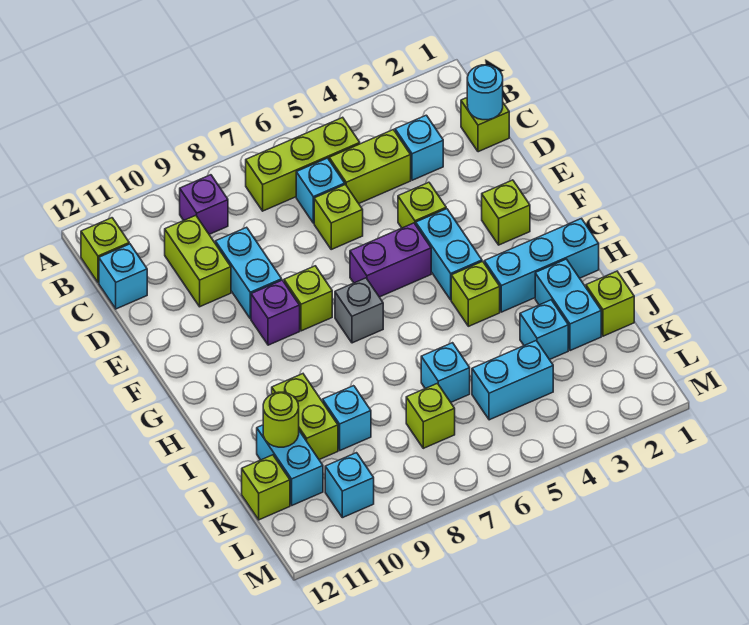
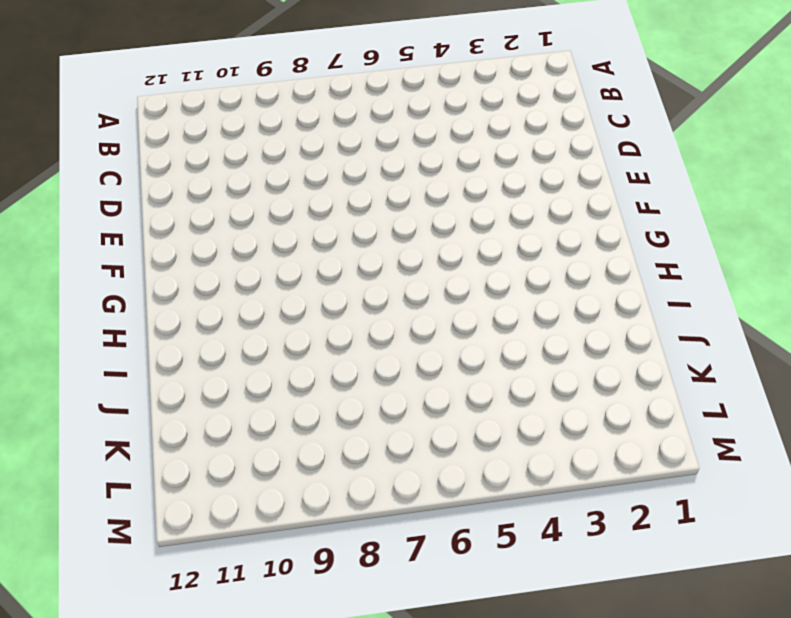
none -> lime brick B5:B7 level 1
none -> purple brick B9 level 1
none -> lime brick B12 level 1
none -> lime brick C1 level 1

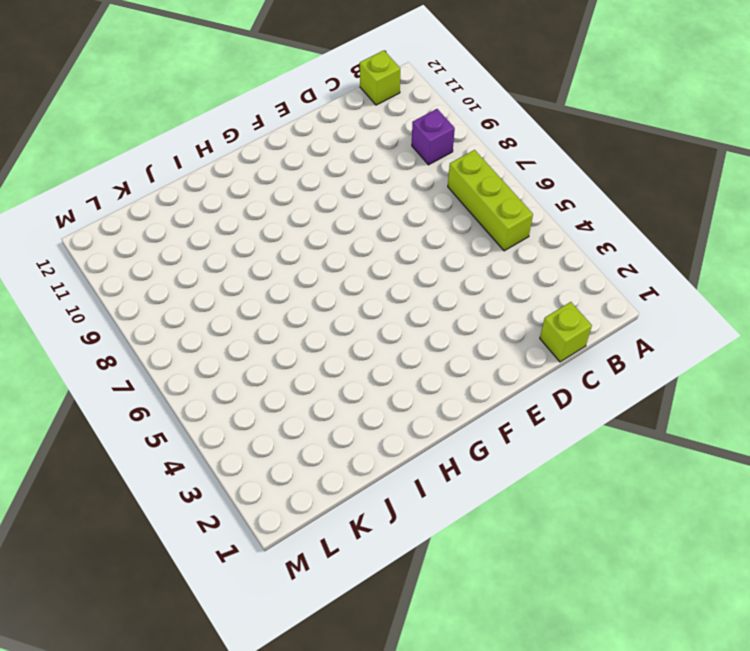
none -> cyan brick C3 level 1
none -> lime brick C4:C5 level 1
none -> cyan brick C6 level 1
none -> lime brick C10:D10 level 1

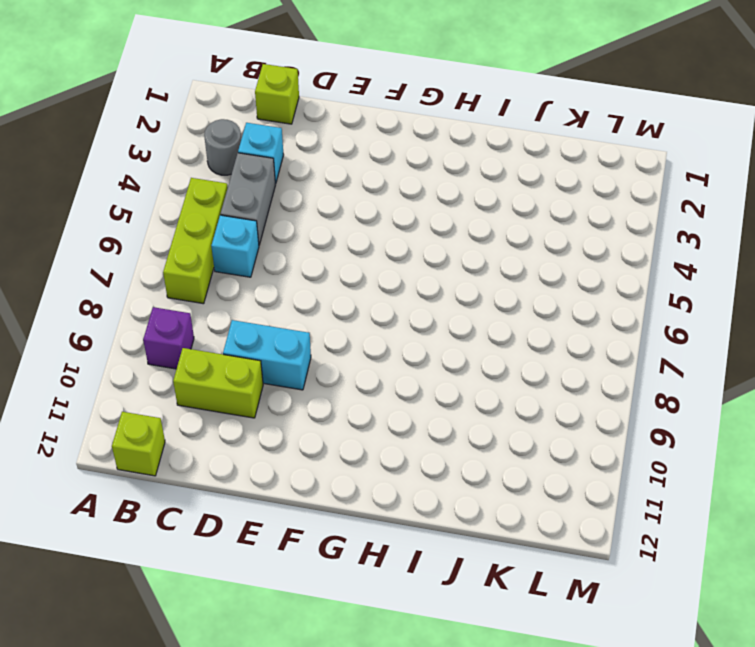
grey round brick B3 level 1 -> none
grey brick C4:C5 level 1 -> lime brick C4:C5 level 1
none -> cyan brick C12 level 1
none -> lime brick D6 level 1
none -> lime brick E4 level 1
none -> lime brick F2 level 1

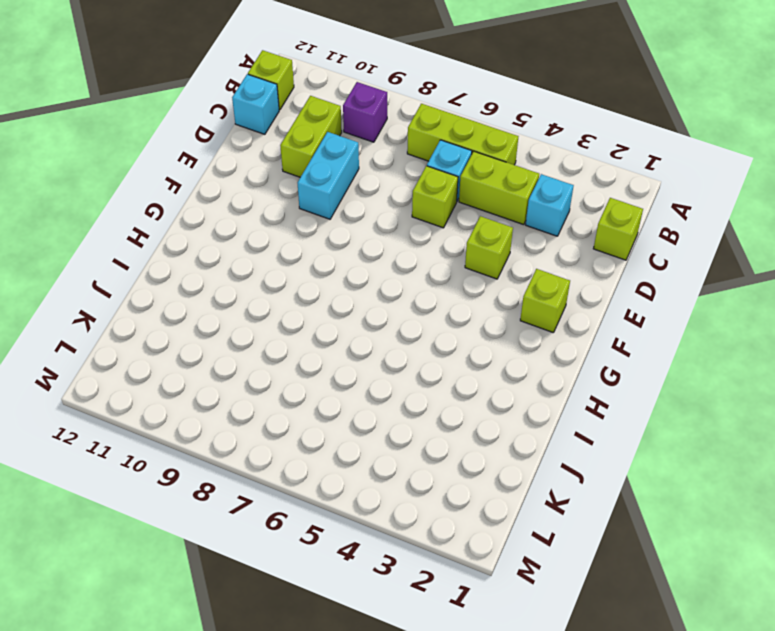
none -> cyan brick F4:G4 level 1
none -> purple brick F5:F6 level 1
none -> lime brick F8 level 1
none -> purple brick F9 level 1

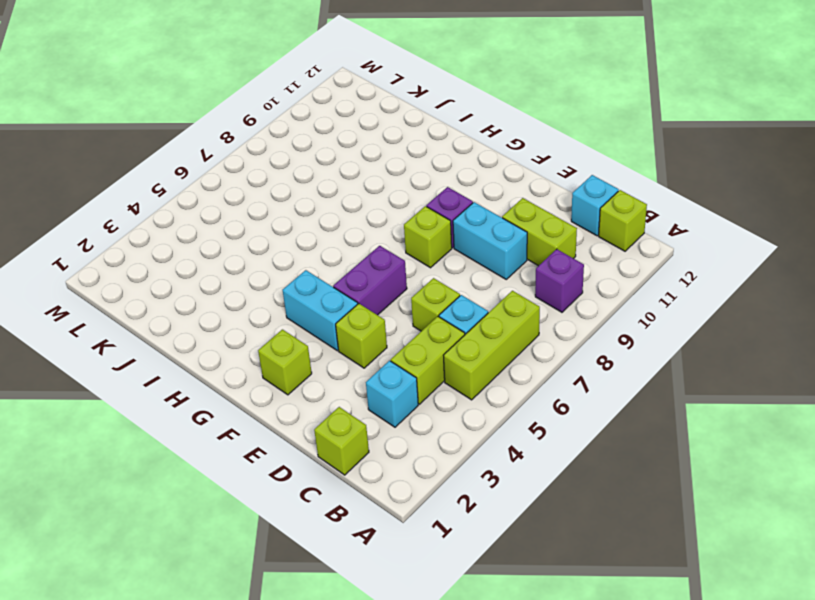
none -> grey brick G7 level 1
none -> cyan brick H1:H3 level 1
none -> lime brick H4 level 1
none -> cyan brick I2:J2 level 1

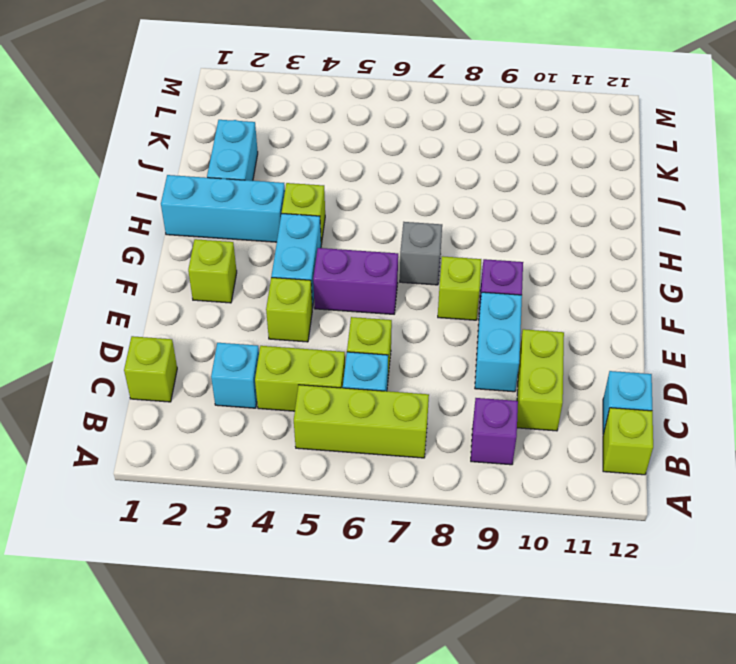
none -> lime brick I10:J10 level 1
none -> lime brick J1 level 1
none -> cyan brick J3 level 1
none -> cyan brick J6 level 1

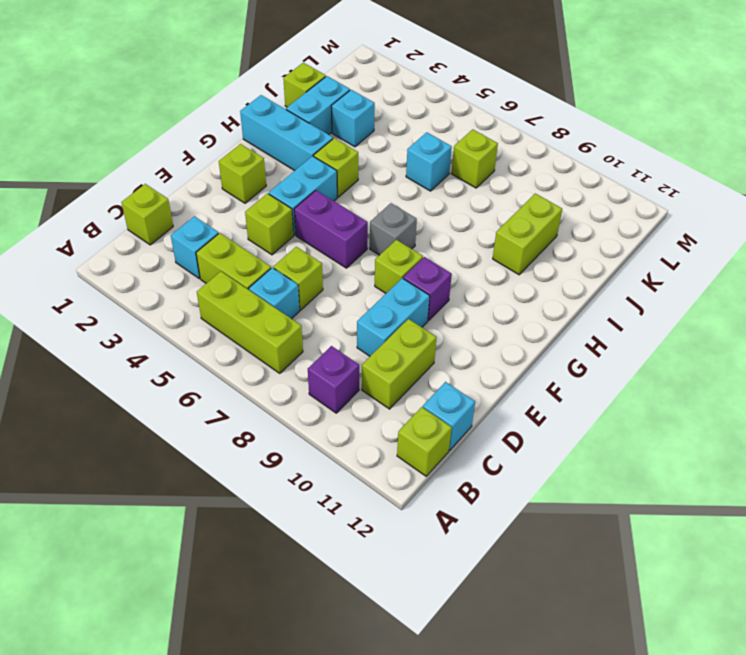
none -> cyan brick J9 level 1
none -> cyan brick J11:K11 level 1
none -> cyan brick K4:K5 level 1
none -> lime brick K12 level 1

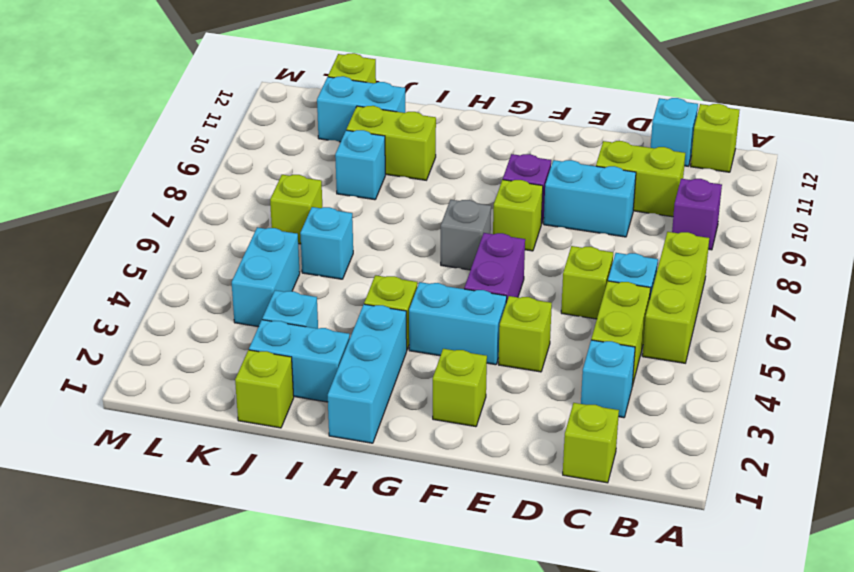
none -> cyan brick L10 level 1
none -> cyan round brick C1 level 2
none -> lime round brick J11 level 2

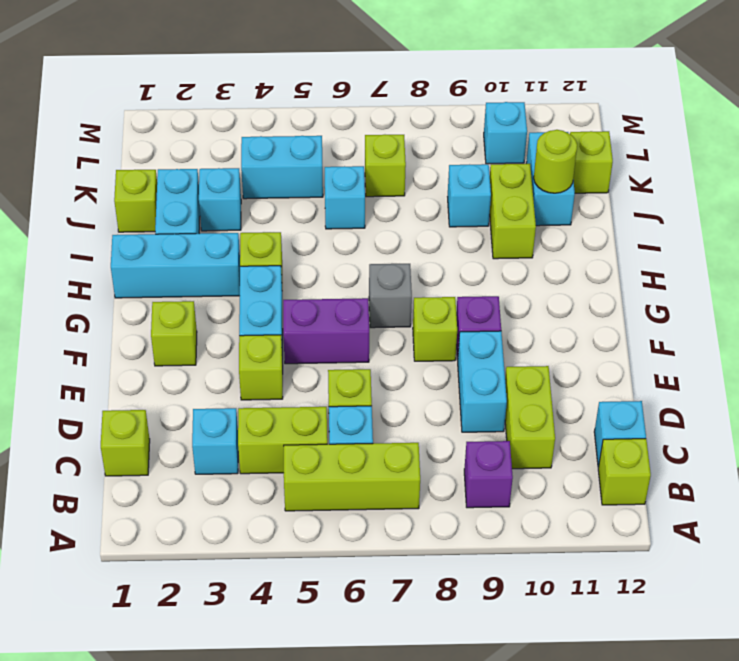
none -> cyan round brick C1 level 2

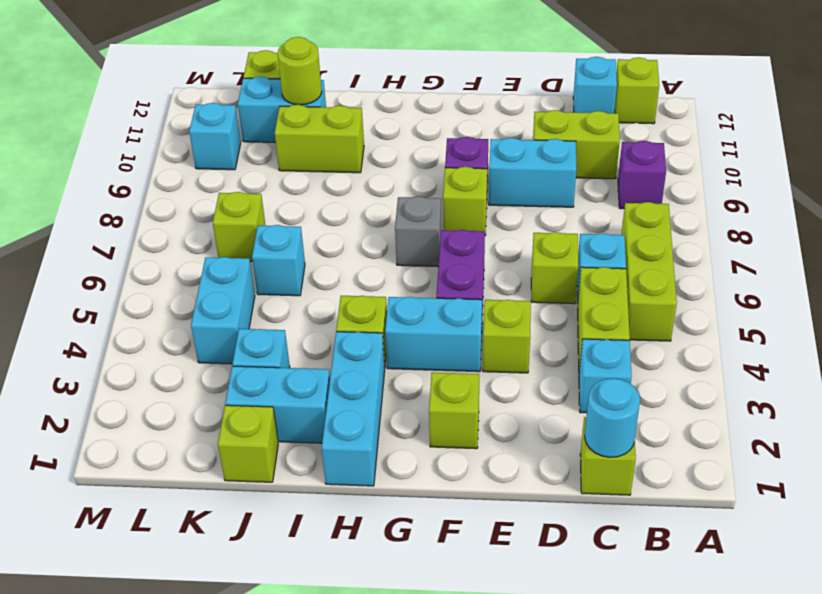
none -> cyan brick J9 level 1

